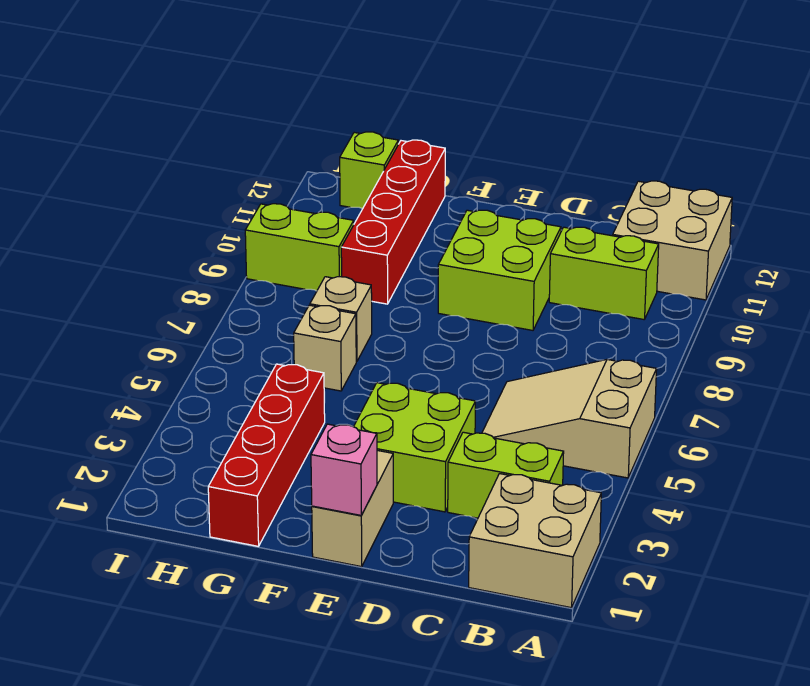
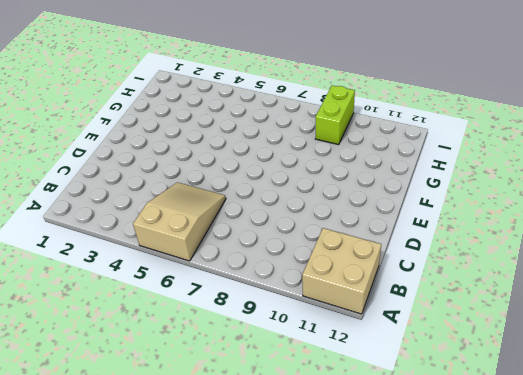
none -> tan brick A1:B2 level 1
none -> lime brick B3:C3 level 1
none -> lime brick B10:C10 level 1

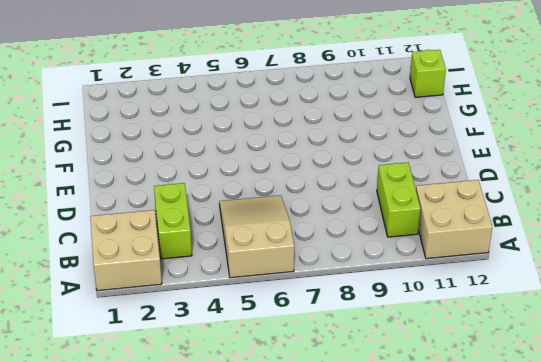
none -> lime brick D3:E4 level 1
none -> lime brick D9:E10 level 1
none -> tan brick E1:E2 level 1

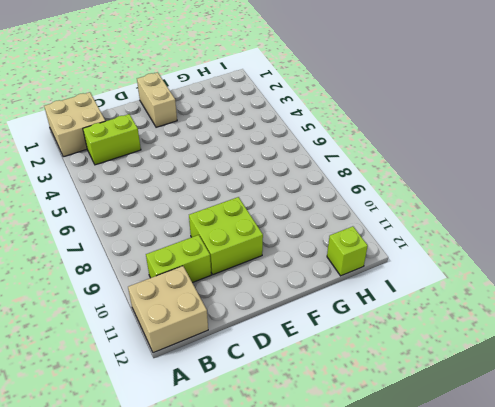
none -> tan slope A5:C6 level 1 top A
none -> lime brick D3:E4 level 1
none -> red brick G1:G4 level 1

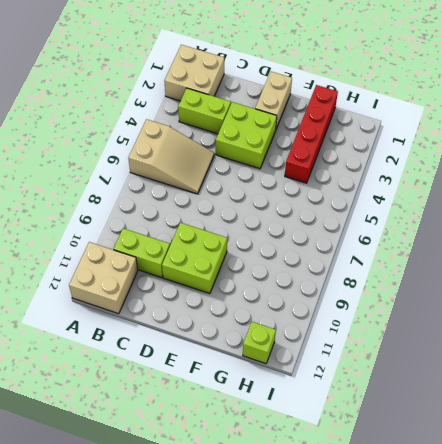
none -> tan brick G6 level 1
none -> tan brick G7 level 1
none -> red brick G9:G12 level 1

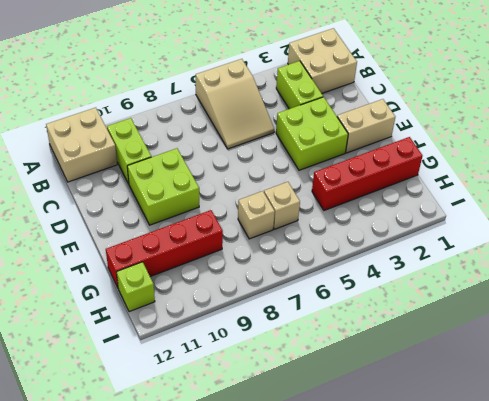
none -> lime brick H9:I9 level 1
none -> pink brick E1 level 2

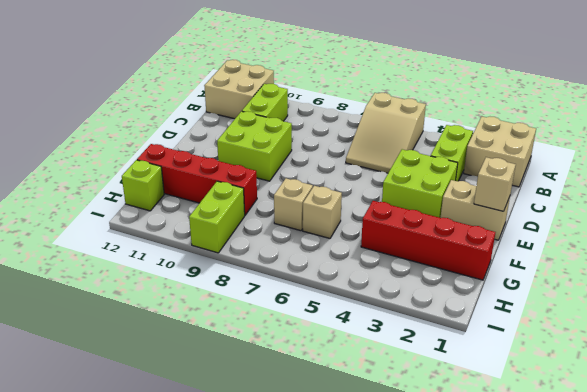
tan brick E1 level 2 -> pink brick E1 level 2

